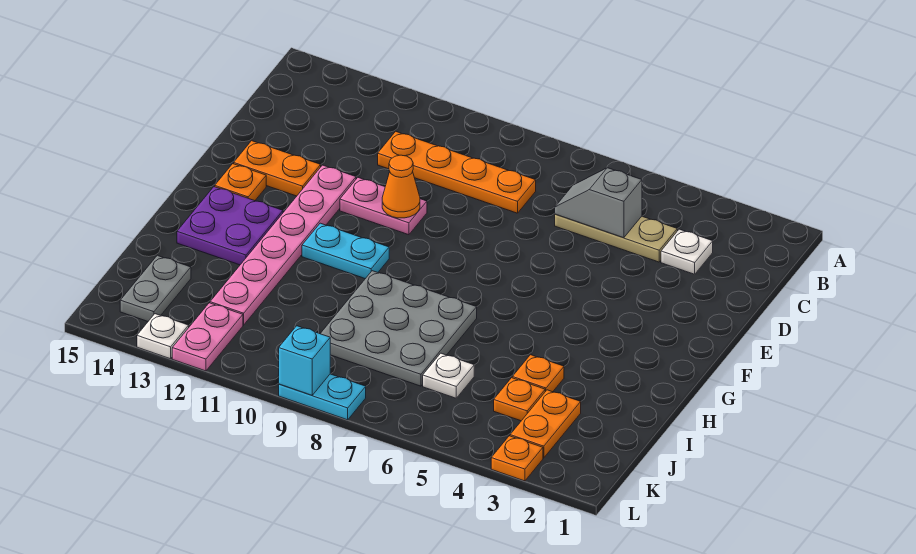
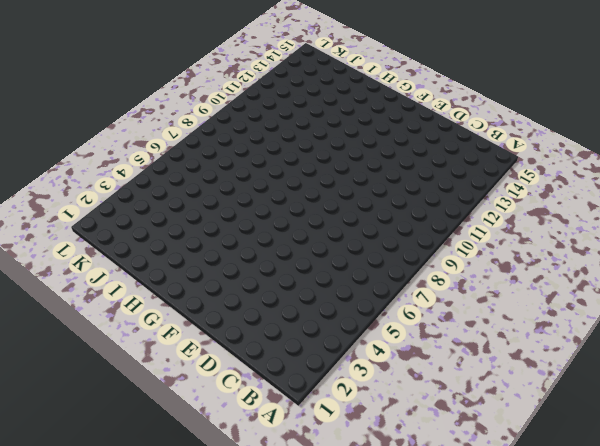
none -> white plate C3 level 1
none -> tan plate C4:C6 level 1
none -> orange plate C8:C11 level 1

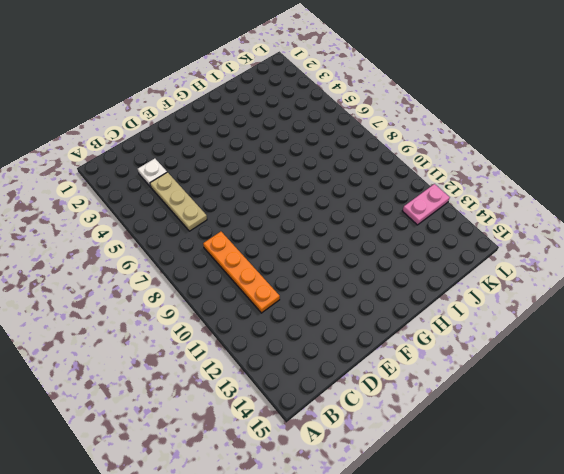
none -> pink plate E10:E11 level 1
none -> pink plate E12:J12 level 1
none -> orange plate E13:E14 level 1

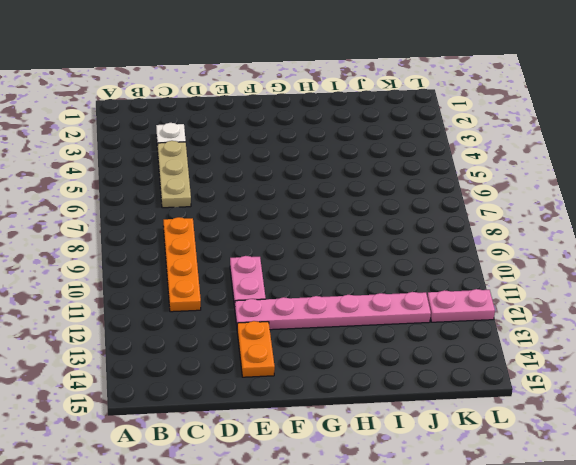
none -> orange plate F14 level 1
none -> cyan plate G10:G11 level 1
none -> purple plate G13:H14 level 1

